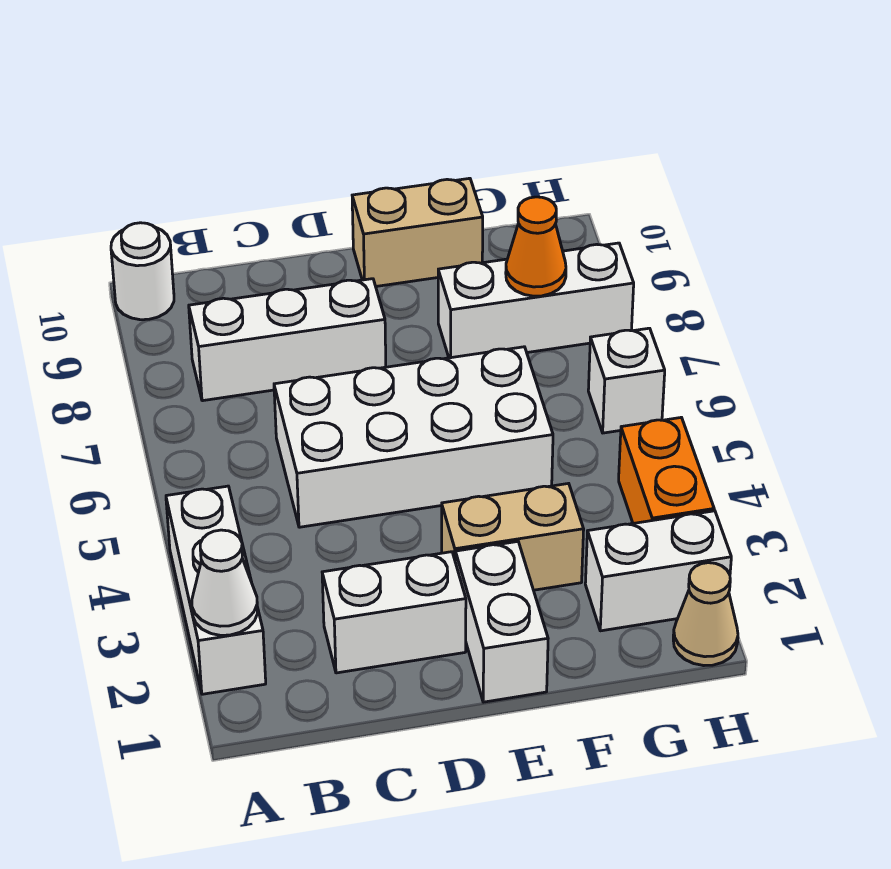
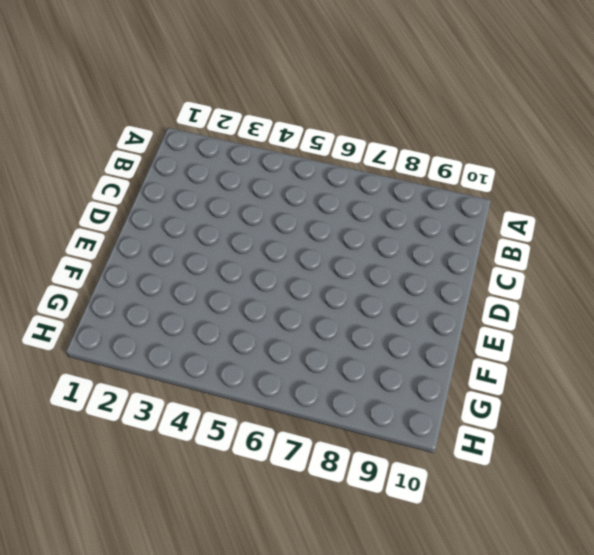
none -> white brick A2:A4 level 1
none -> white round brick A10 level 1
none -> white brick B8:D8 level 1

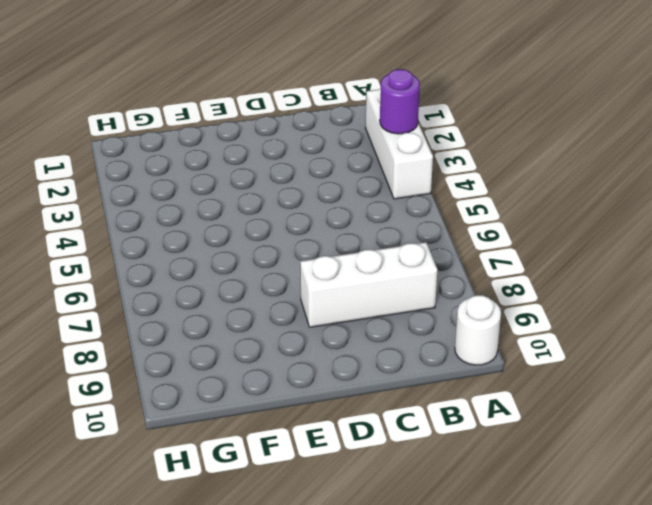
purple round brick A3 level 2 -> none
none -> white brick C2:D2 level 1
none -> white brick C5:F6 level 1
none -> white brick E1:E2 level 1

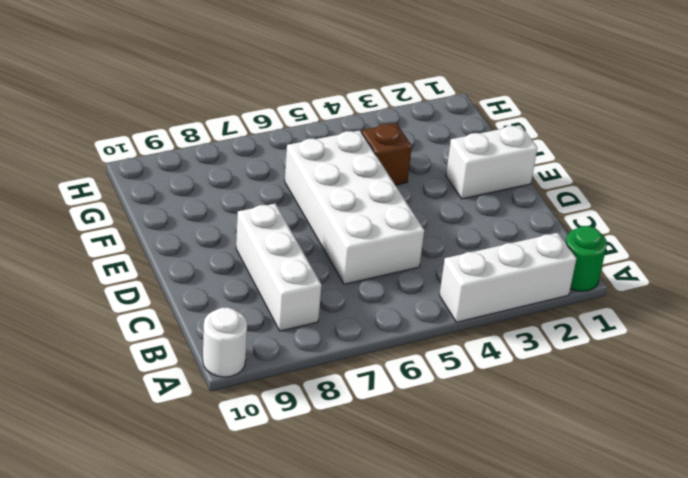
green round brick A1 level 1 -> none
brown brick F4 level 1 -> none
none -> white brick C2:D2 level 1
none -> tan brick E3:F3 level 1
none -> tan brick E10:F10 level 1

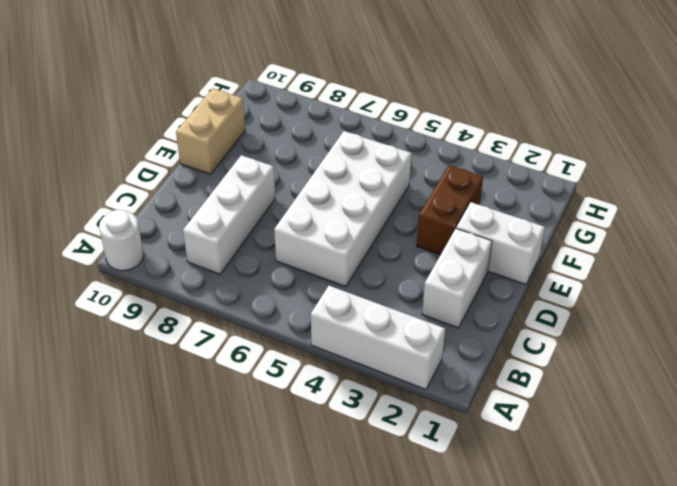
brown brick E3:F3 level 1 -> tan brick E3:F3 level 1
none -> white brick F8:H8 level 1
none -> white brick G2:H2 level 1
none -> tan cone H1 level 1

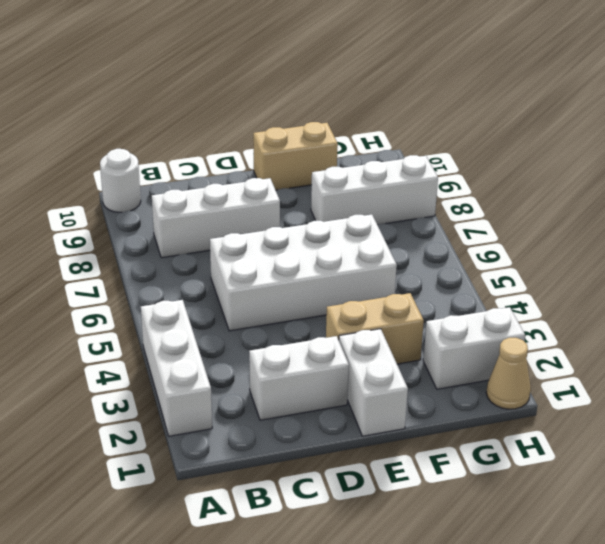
none -> orange brick H3:H4 level 1
none -> white brick H6 level 1
none -> white cone A2 level 2

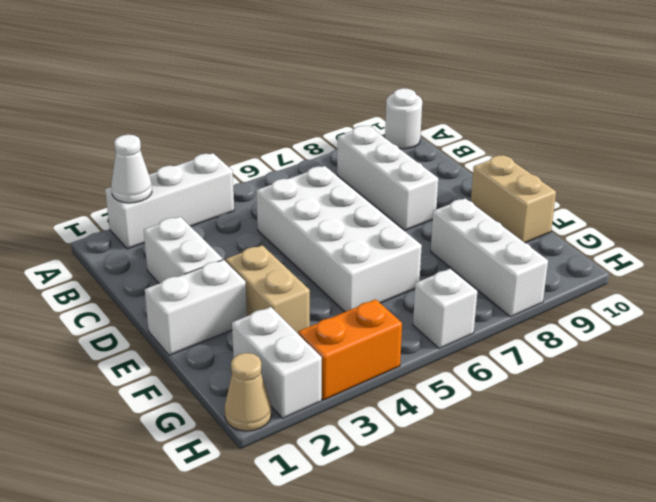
none -> orange cone G8 level 2

